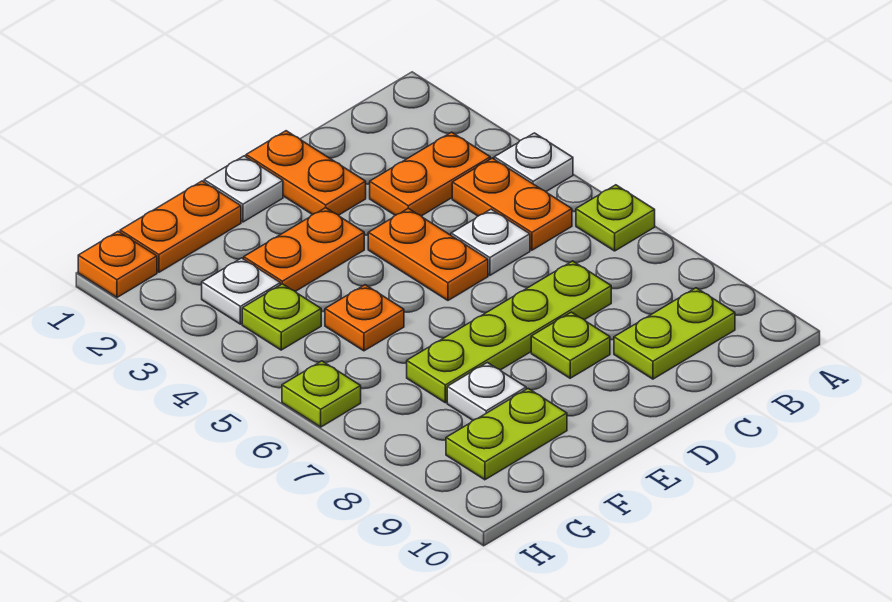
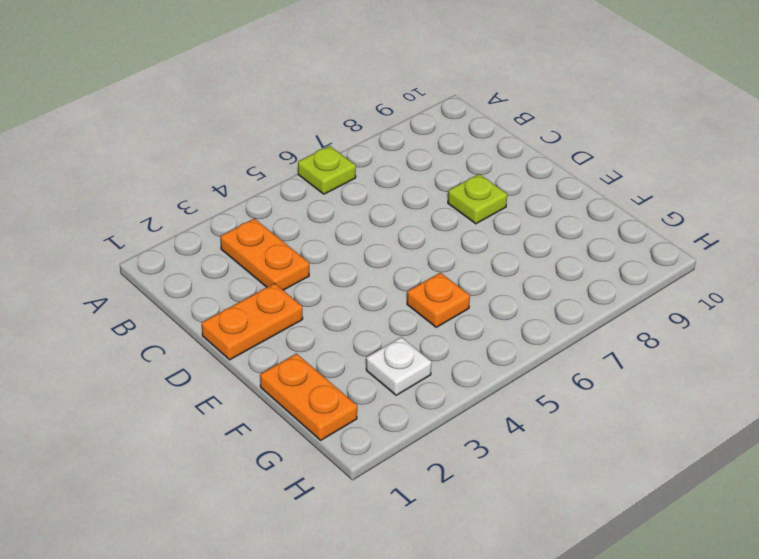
none -> white plate A4 level 1
none -> orange plate B4:B5 level 1
none -> lime plate B9:C9 level 1

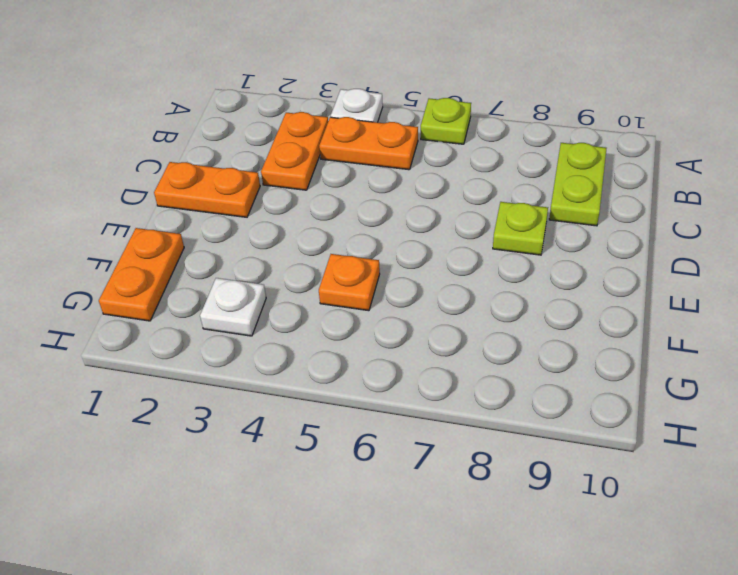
none -> white plate C5 level 1
none -> lime plate C7:F7 level 1
none -> orange plate D4:D5 level 1

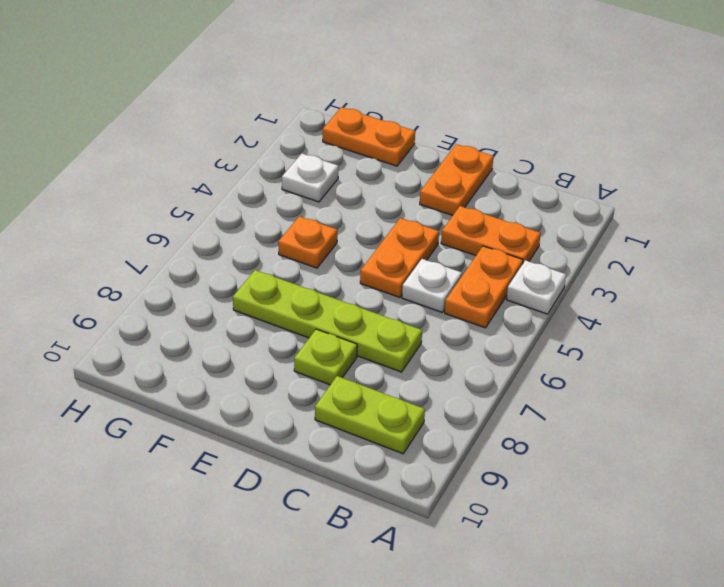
none -> lime plate A6 level 1
none -> white plate E1 level 1
none -> orange plate E3:F3 level 1

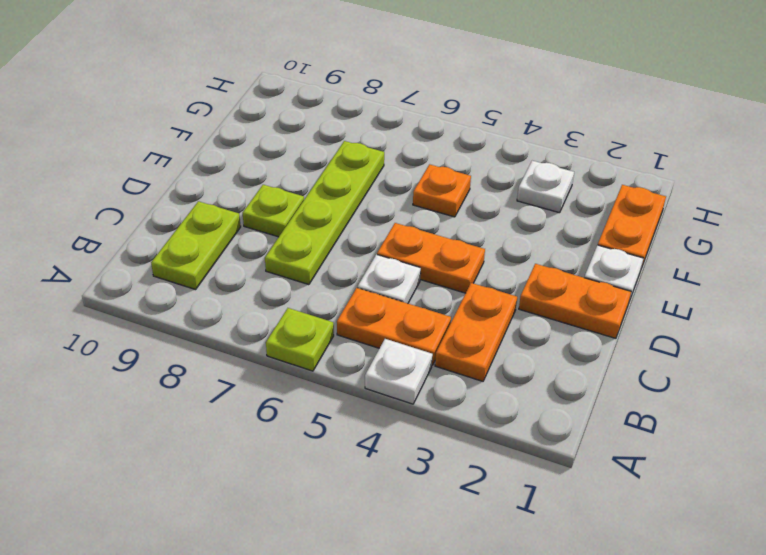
none -> orange plate E3:F3 level 1
none -> white plate F8 level 1
none -> lime plate F9:G9 level 1

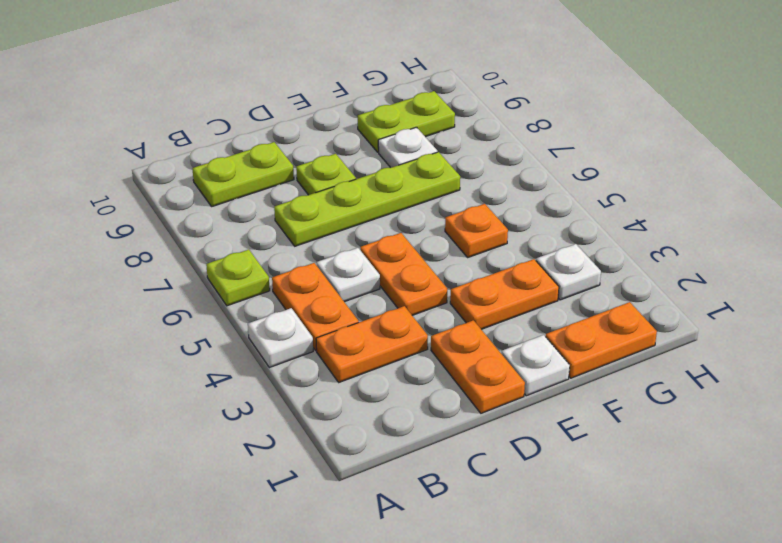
none -> lime plate G4 level 1
none -> orange plate H1 level 1
none -> lime plate H6 level 1

